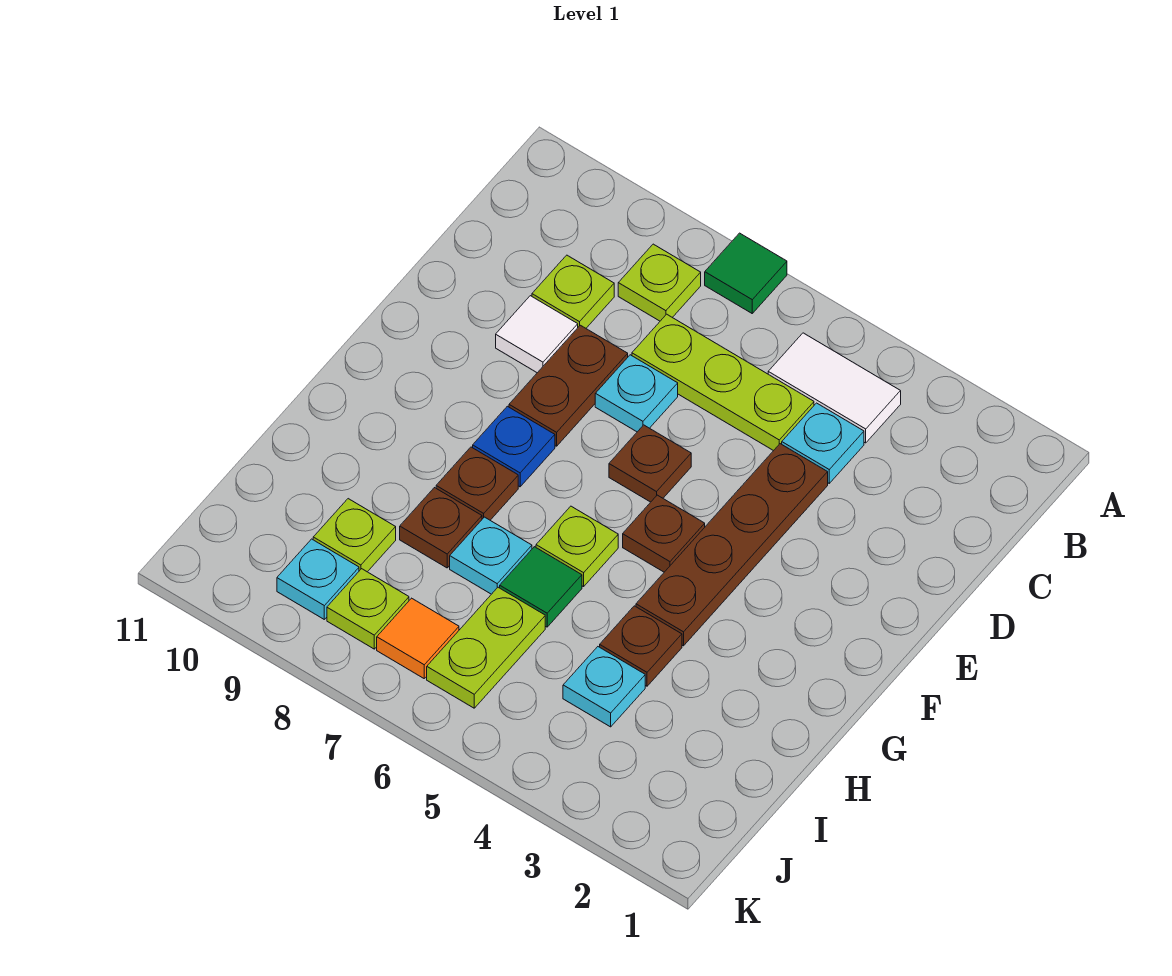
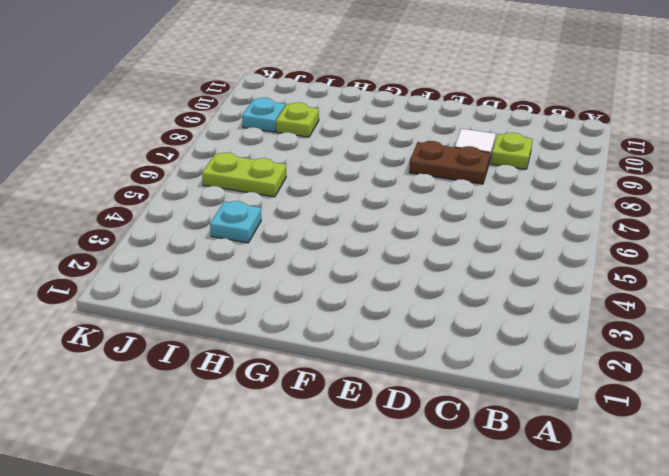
none -> green tile A7 level 1
none -> white tile B4:B5 level 1
none -> lime plate B8 level 1

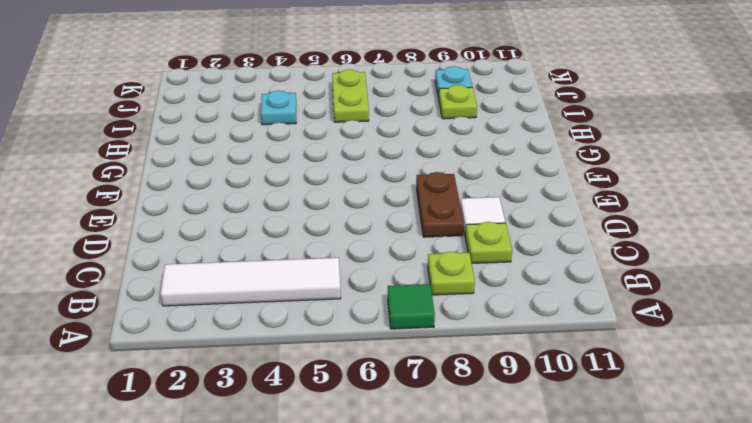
white tile B2:B5 level 1 -> white tile B4:B5 level 1
none -> cyan plate C4 level 1
none -> lime plate C5:C7 level 1
none -> brown plate D4:G4 level 1

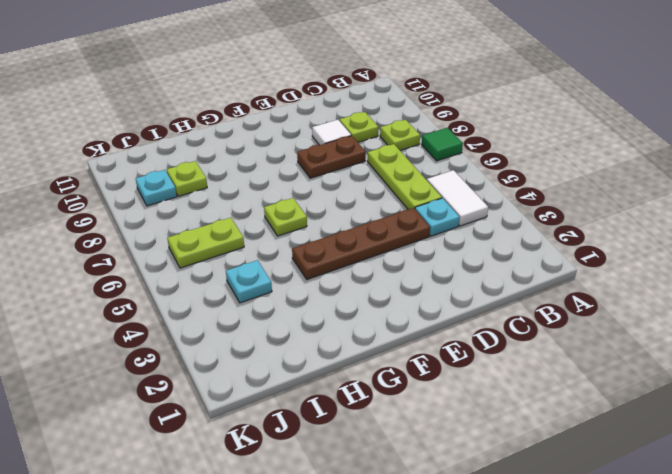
none -> cyan plate D7 level 1
none -> brown plate E6 level 1
none -> brown plate F5 level 1

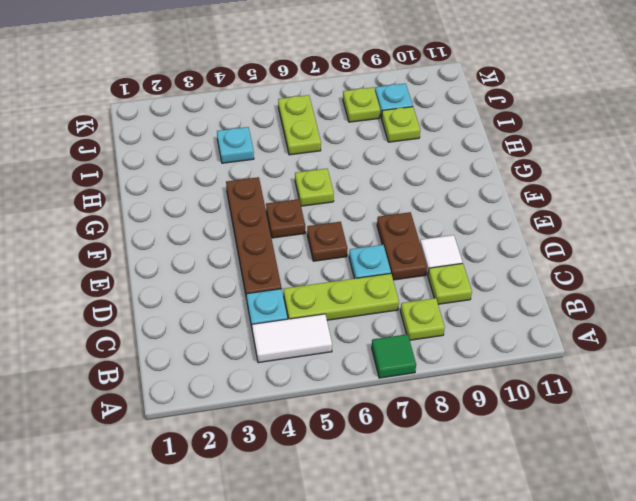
none -> blue plate F8 level 1
none -> brown plate G8 level 1
none -> brown plate H4 level 1

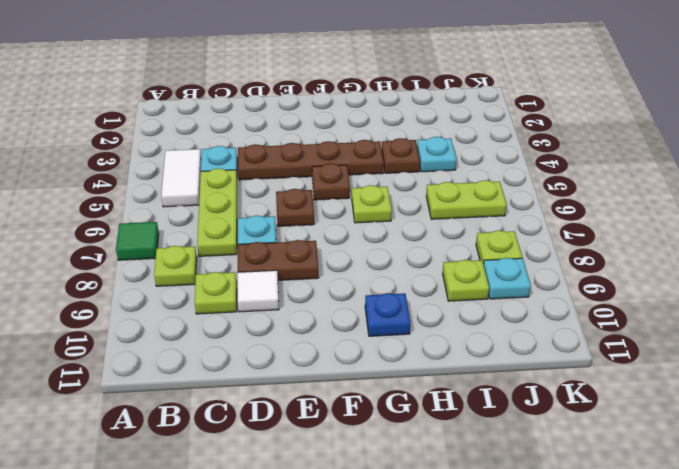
blue plate G10 level 1 -> blue plate F8 level 1
none -> brown plate G8 level 1
none -> green tile H6 level 1
none -> cyan plate H7 level 1

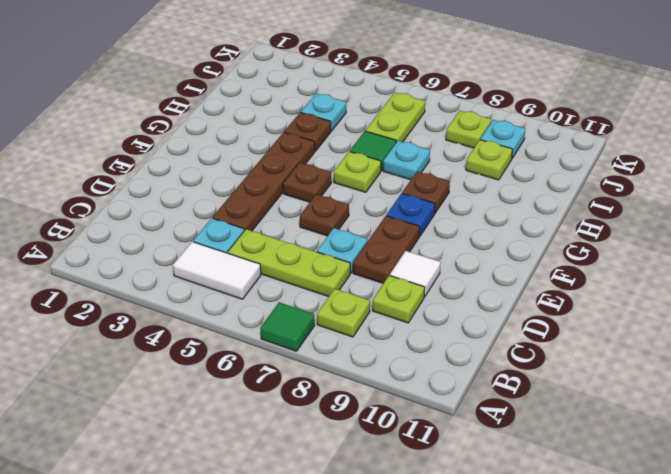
none -> brown plate H8 level 1
none -> orange tile J7 level 1

